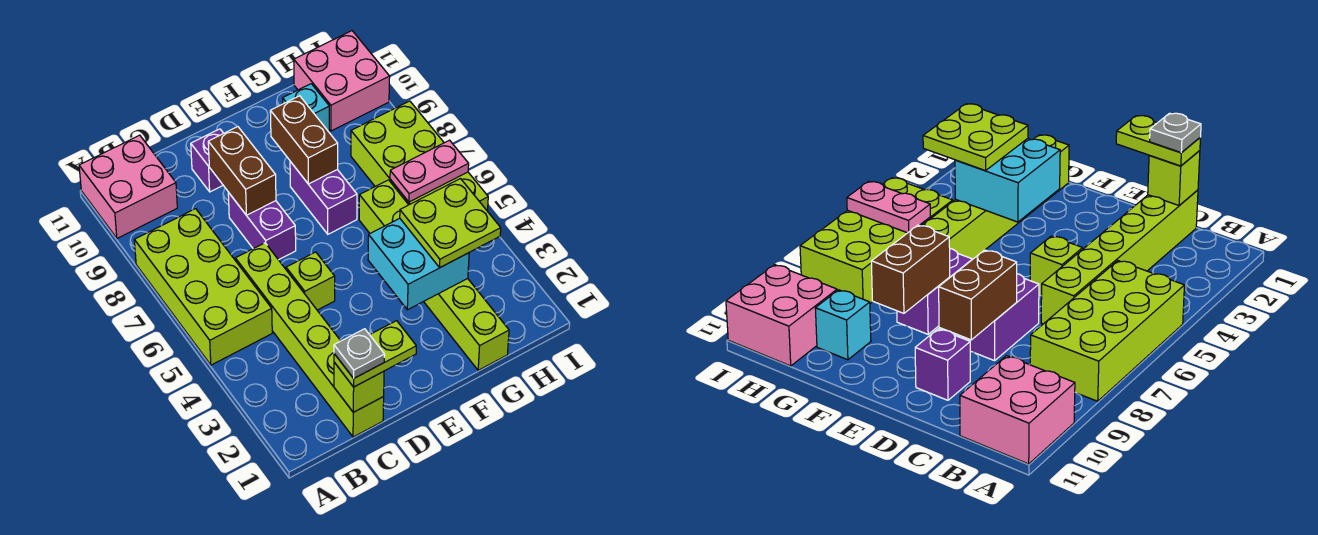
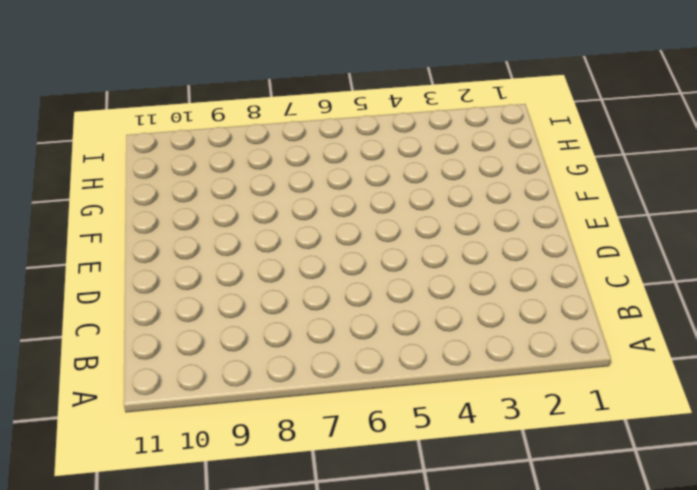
none -> lime brick A5:B8 level 1
none -> pink brick A10:B11 level 1
none -> lime brick C1:C6 level 1

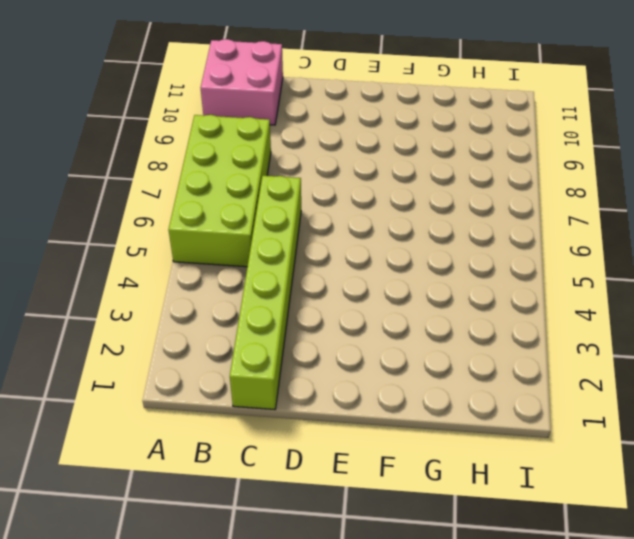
none -> lime brick D5 level 1
none -> purple brick D7:D8 level 1
none -> purple brick D10 level 1

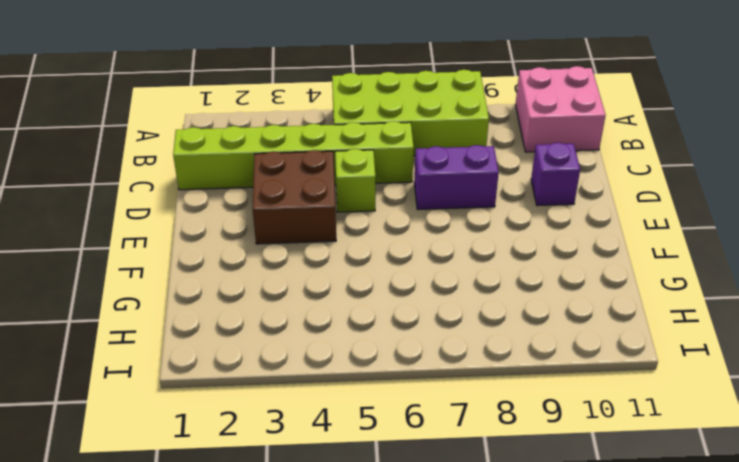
brown brick D3:E4 level 1 -> none
none -> purple brick F7:F8 level 1
none -> lime brick G1:G6 level 1
none -> cyan brick G10 level 1

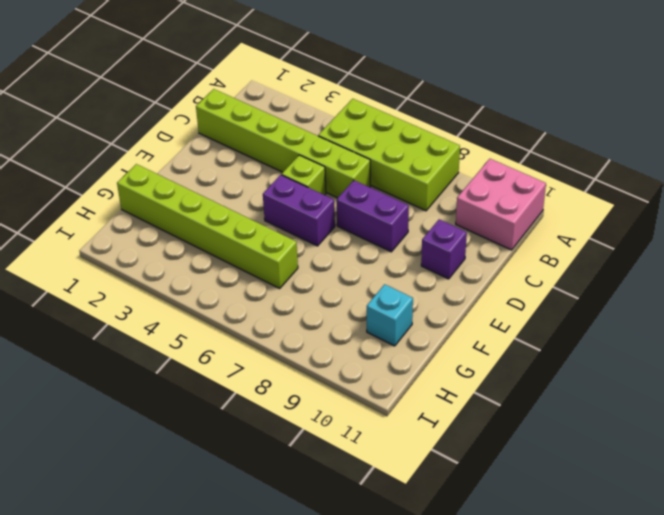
purple brick E5:E6 level 1 -> purple brick F7:F8 level 1
none -> lime brick H5:I8 level 1
none -> pink brick H10:I11 level 1
none -> lime brick C1 level 2

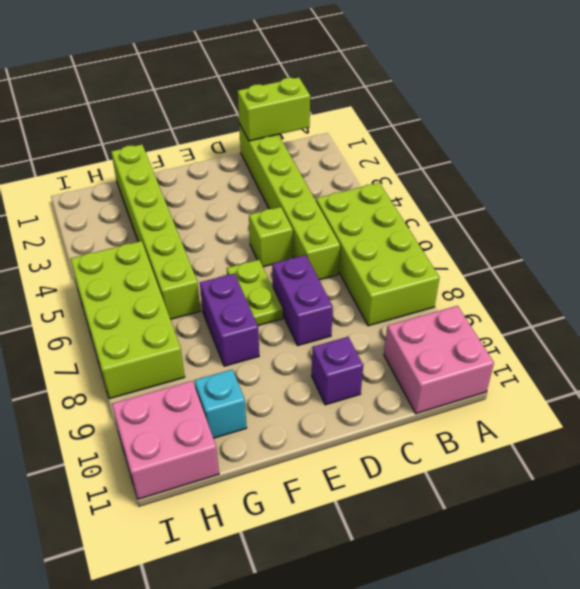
lime brick B1:C1 level 2 -> lime brick C1 level 2
lime plate E6:E7 level 1 -> lime plate C1:D1 level 3
none -> brown brick D8:D9 level 2
none -> cyan brick F3:G4 level 2
none -> brown brick F8:F9 level 2

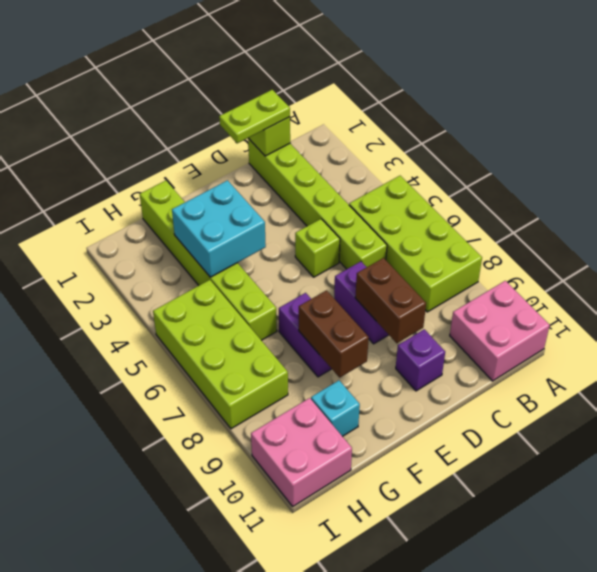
none -> pink plate H6:I6 level 2
none -> lime plate G3:H4 level 3
none -> grey plate C1 level 4

